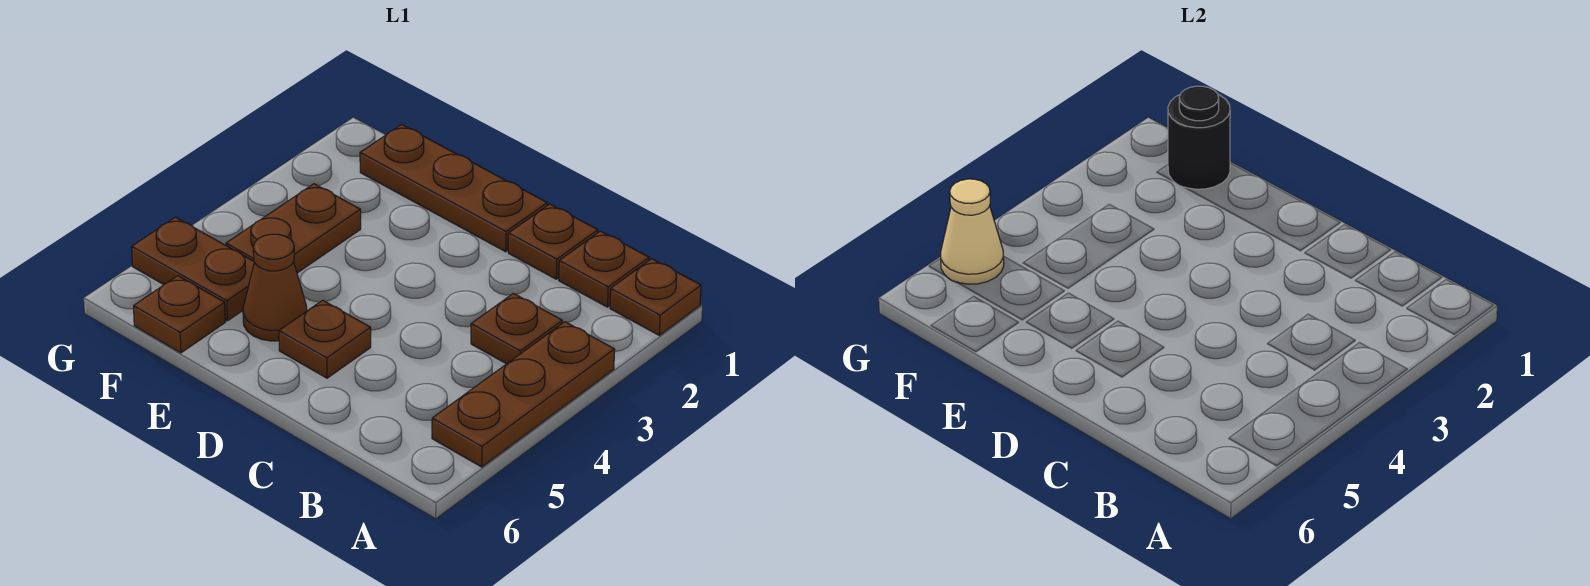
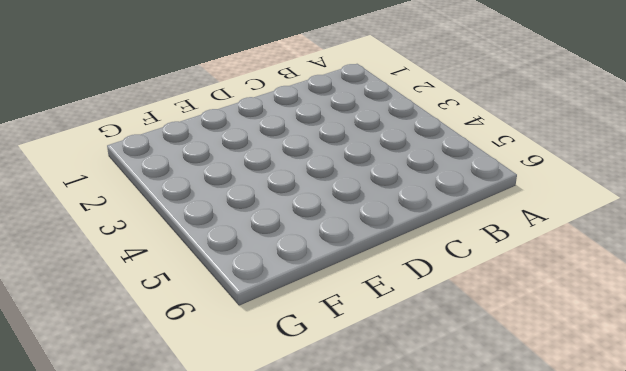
none -> brown plate A1 level 1
none -> brown plate A3:A5 level 1
none -> brown plate B1 level 1

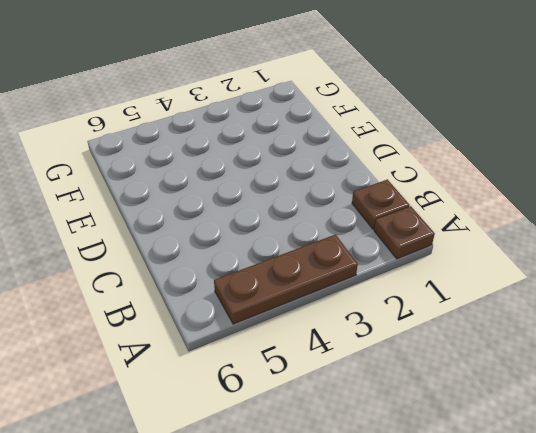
none -> brown plate B3 level 1
none -> brown plate C1 level 1
none -> brown plate D1:F1 level 1

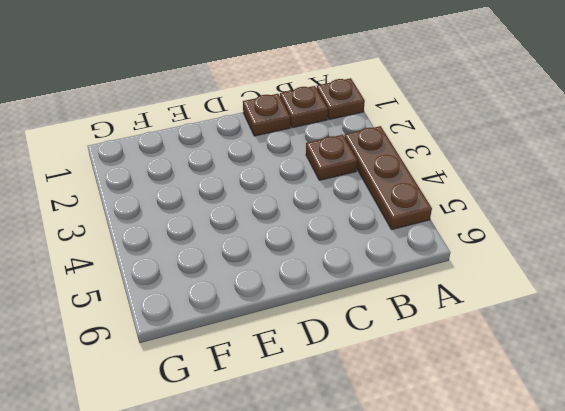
none -> brown plate D1:F1 level 1
none -> brown plate D5 level 1
none -> brown cone E5 level 1

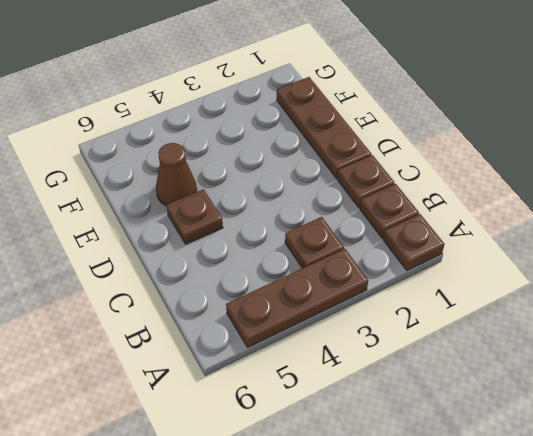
none -> brown plate F3:F4 level 1
none -> brown plate F5:G5 level 1
none -> brown plate F6 level 1

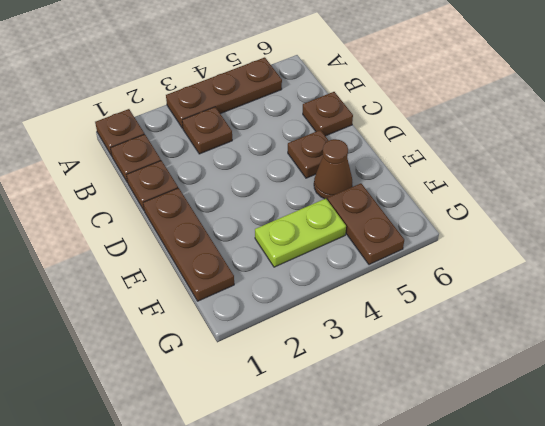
brown plate C6 level 1 -> brown plate F6 level 1
lime plate F3:F4 level 1 -> brown plate F3:F4 level 1
none -> black round brick F1 level 2
none -> tan cone G5 level 2

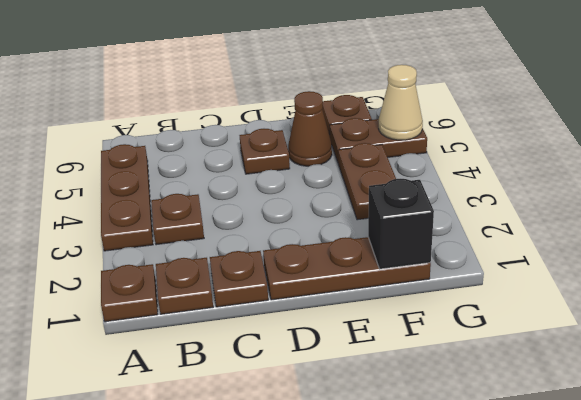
black brick F1 level 2 -> black round brick F1 level 2

